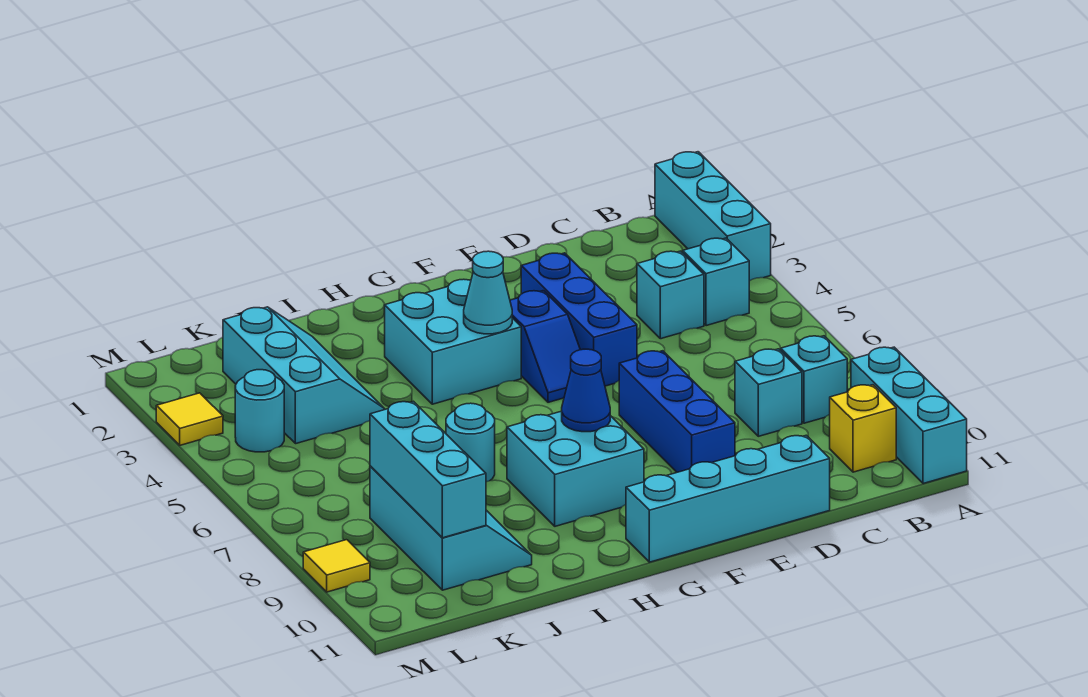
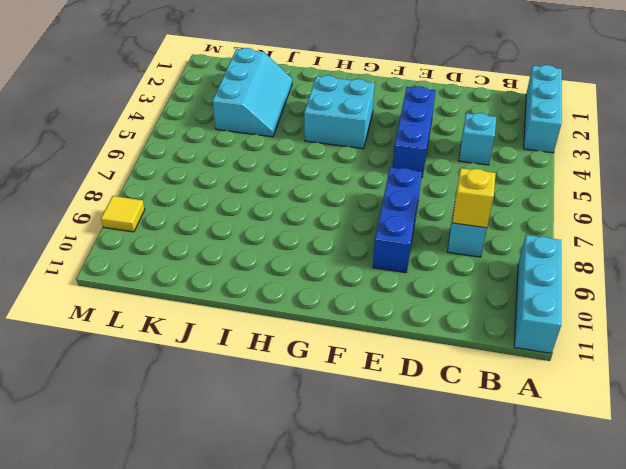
yellow brick C8 level 2 -> yellow brick B10 level 1
none -> cyan brick B4 level 1
none -> cyan brick B8 level 1
none -> cyan brick D11:G11 level 1

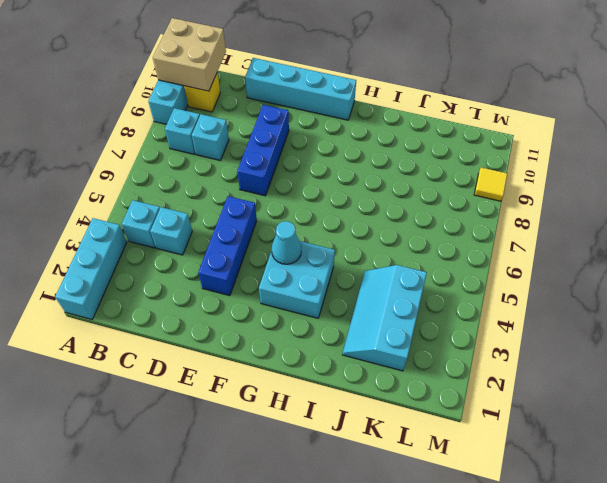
tan brick A10:B11 level 2 -> none
none -> blue slope F4:F5 level 1 top 4
none -> cyan brick G8:H9 level 1
none -> cyan round brick I7 level 1

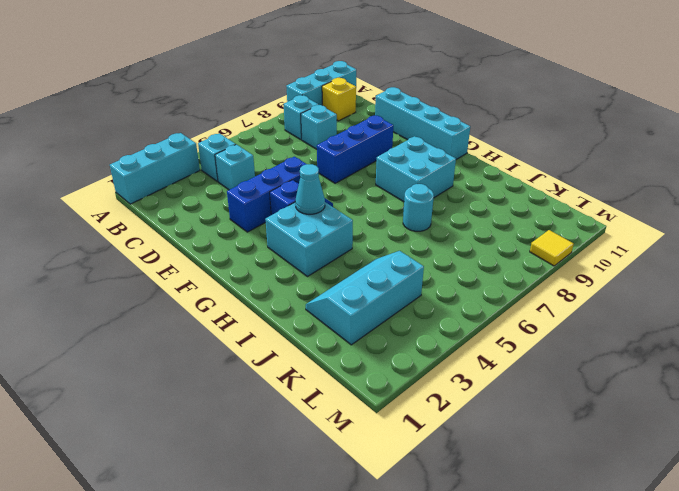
none -> cyan slope J8:K10 level 1 top K
none -> cyan round brick L4 level 1
none -> yellow tile M3 level 1

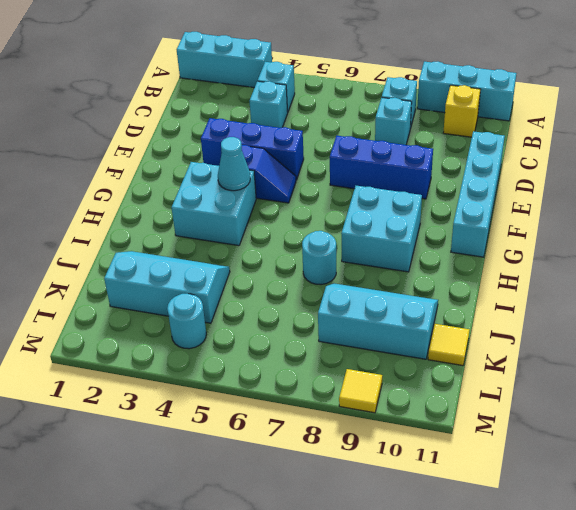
yellow tile K11 level 1 -> yellow tile M3 level 1
none -> blue cone G8 level 2
none -> cyan brick K8:K10 level 2

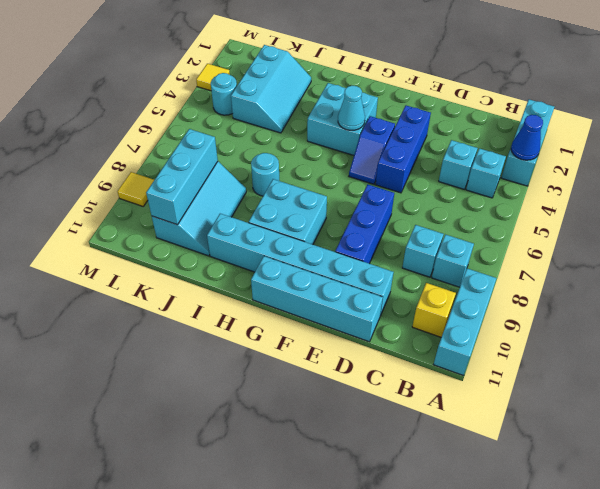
blue cone A3 level 2 -> blue cone G8 level 2
cyan brick D10:I10 level 1 -> none

